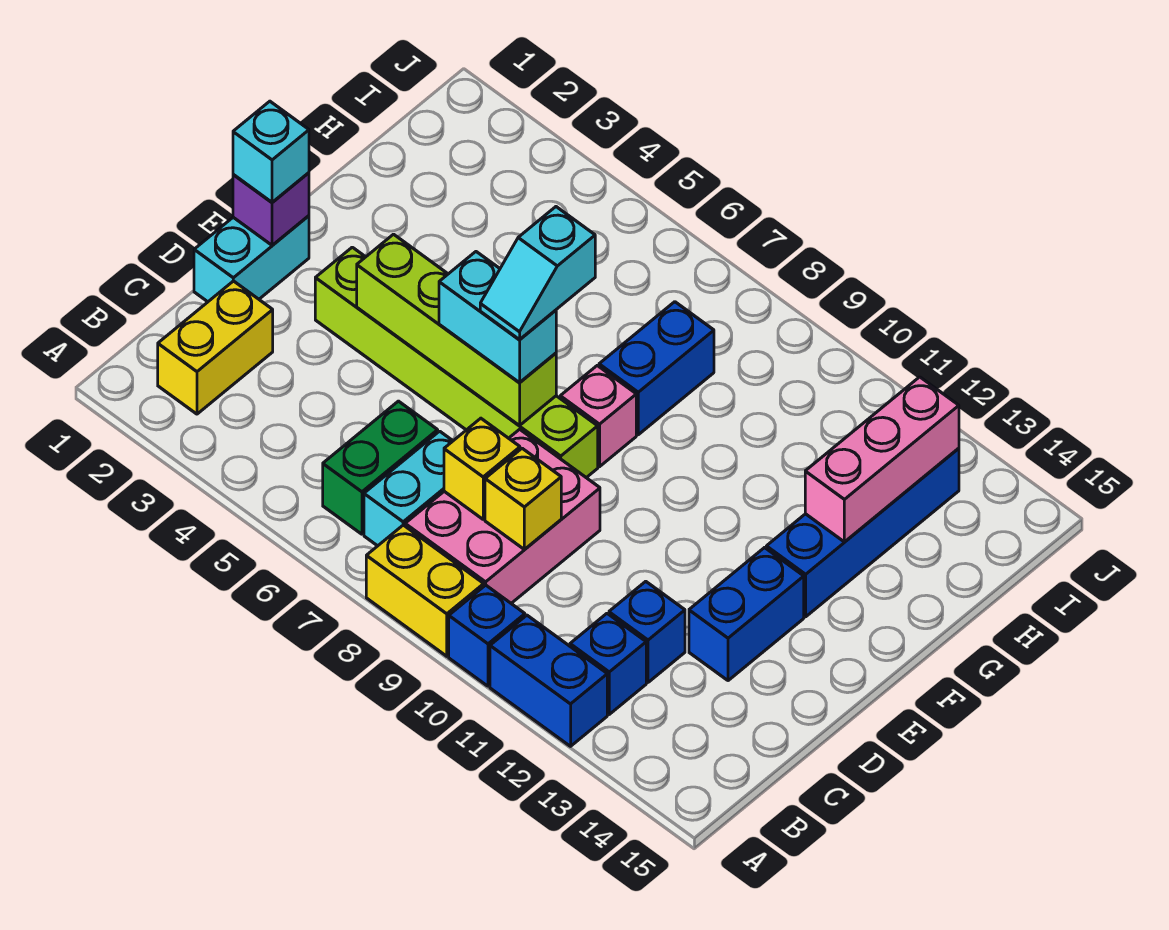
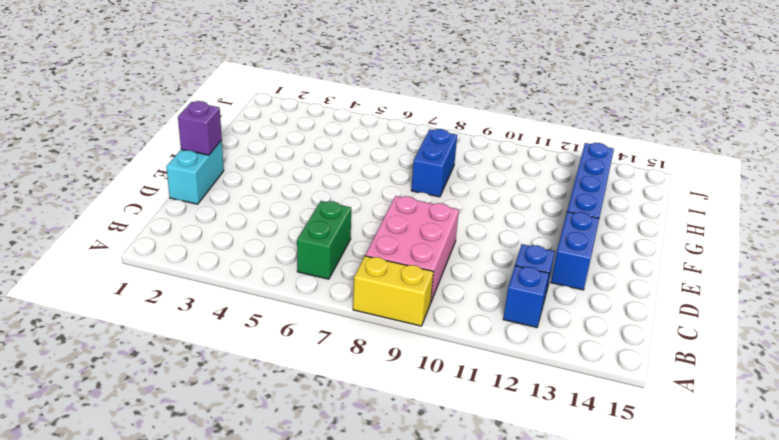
none -> blue brick A10 level 1
none -> blue brick A11:A12 level 1
none -> yellow brick B2:C2 level 1

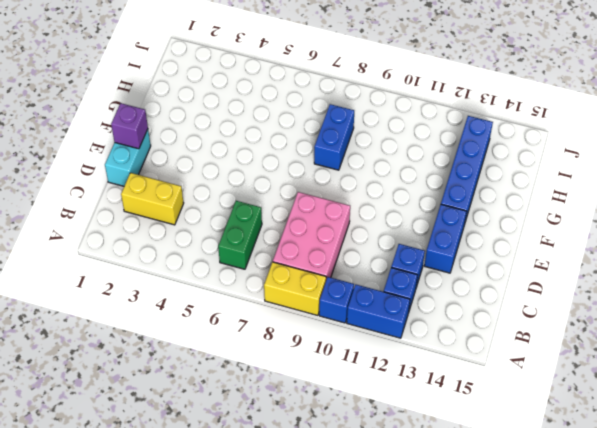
yellow brick C2:C3 level 1 -> yellow brick B2:C2 level 1
none -> cyan brick B7:C7 level 1
none -> lime brick E3:E8 level 1
none -> pink brick F8 level 1

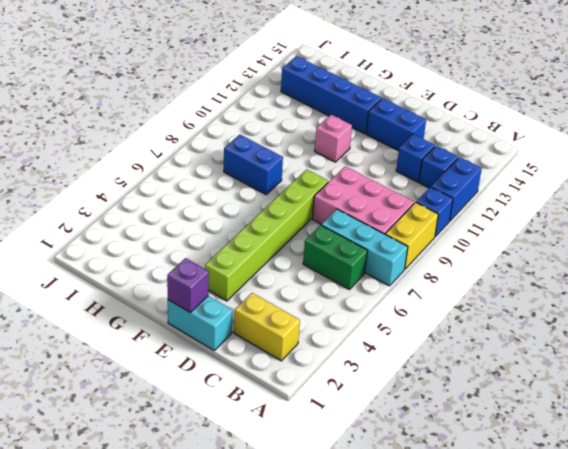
cyan brick A7:C7 level 1 -> cyan brick B7:C7 level 1
pink brick F11 level 1 -> pink brick F8 level 1
none -> yellow brick C8 level 2
none -> yellow brick C9 level 2
none -> lime brick E4:E7 level 2

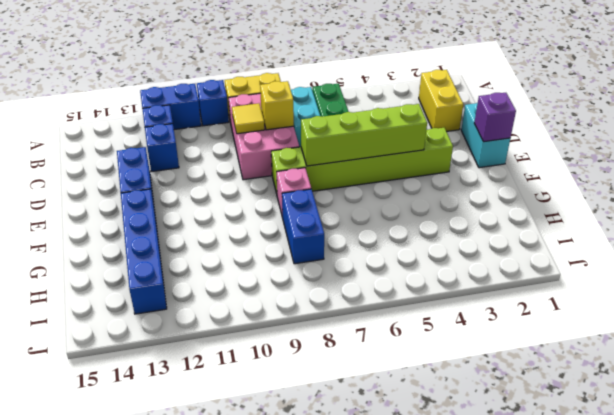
yellow tile C9 level 2 -> yellow brick C9 level 2
none -> pink brick G13:I13 level 2
none -> cyan brick E1 level 3
none -> cyan brick E6:E7 level 3

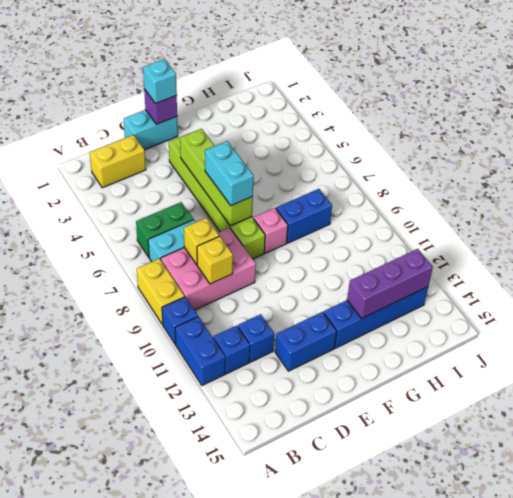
purple brick G13:I13 level 2 -> pink brick G13:I13 level 2
none -> cyan slope E7:F7 level 4 top F

